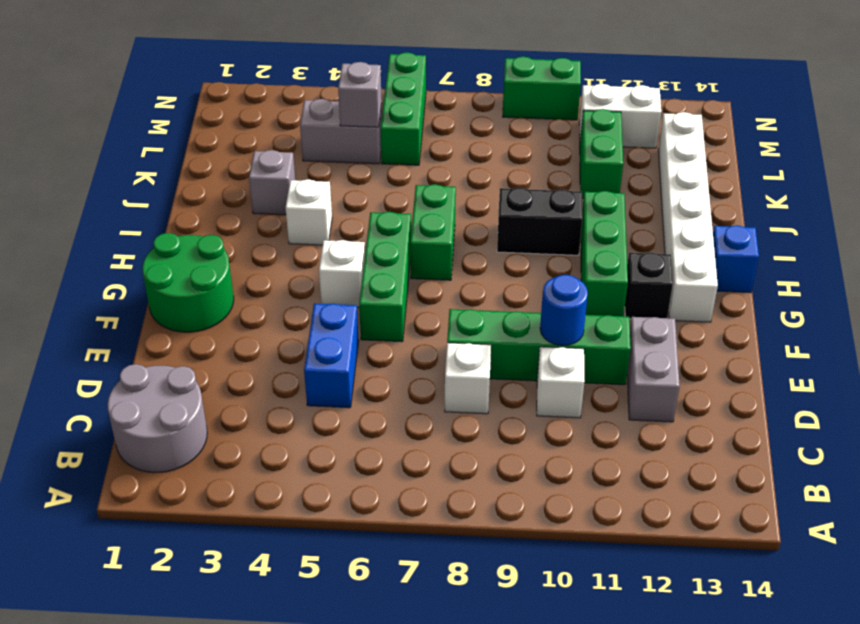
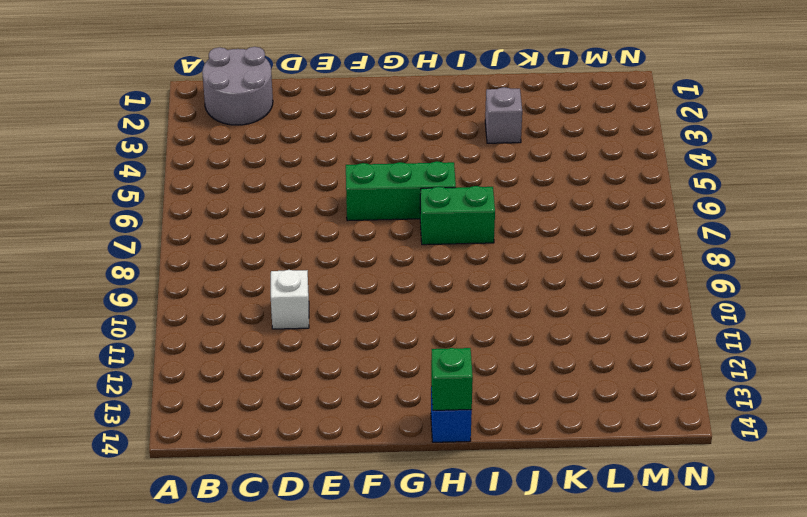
green brick H14 level 2 -> none
none -> blue brick D5:E5 level 1
none -> white brick D8 level 1
none -> grey brick D12:E12 level 1

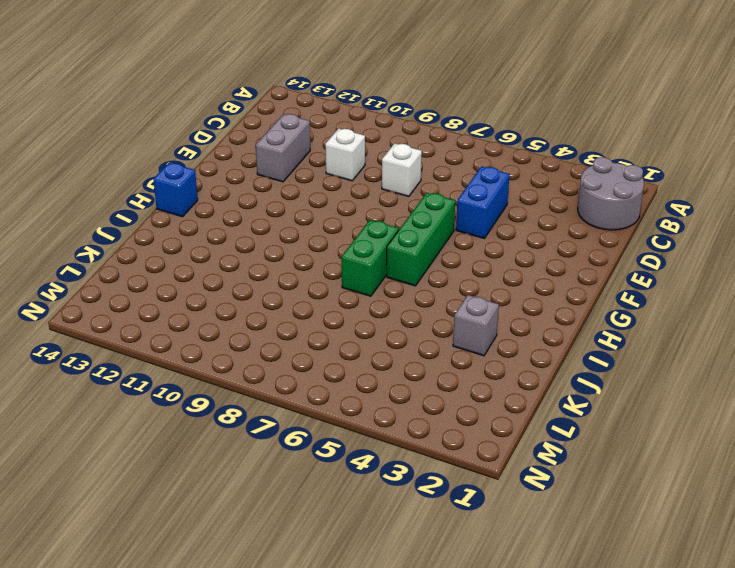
none -> green brick E8:E11 level 1
none -> green round brick F1:G2 level 1
none -> white brick G5 level 1

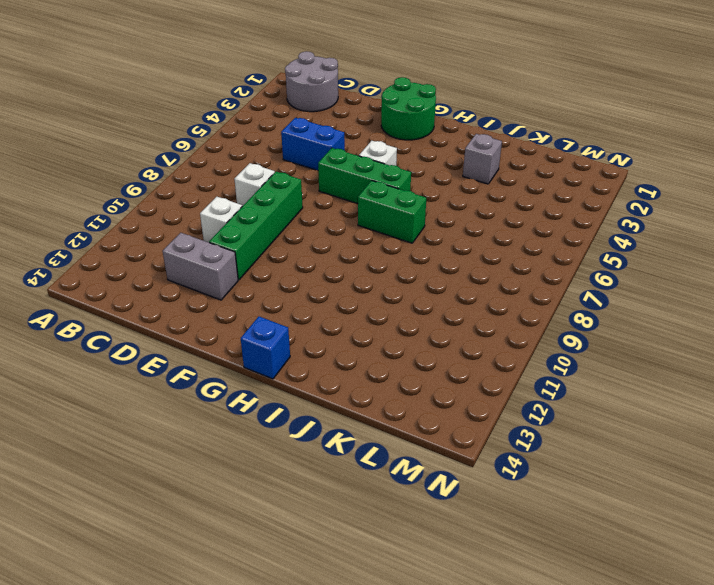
none -> green brick G11:I11 level 1
none -> black brick G12 level 1
none -> white brick G13:L13 level 1

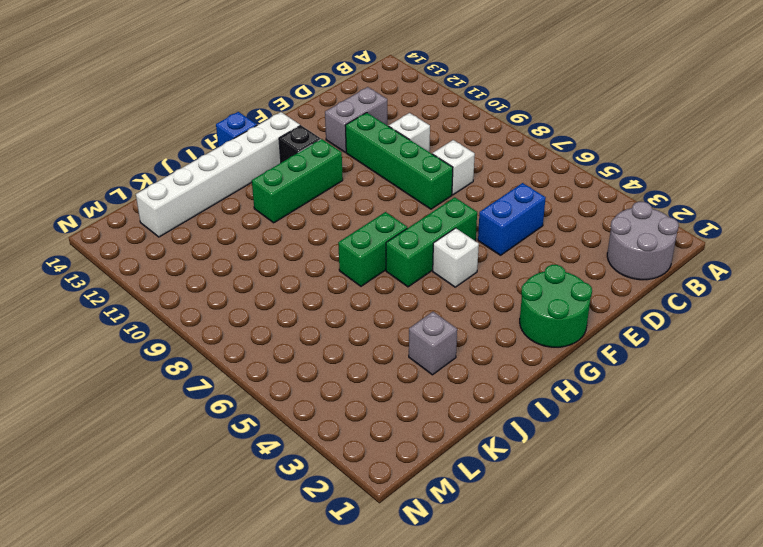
none -> white brick I4 level 1
none -> black brick I9:I10 level 1
none -> green brick K11:L11 level 1

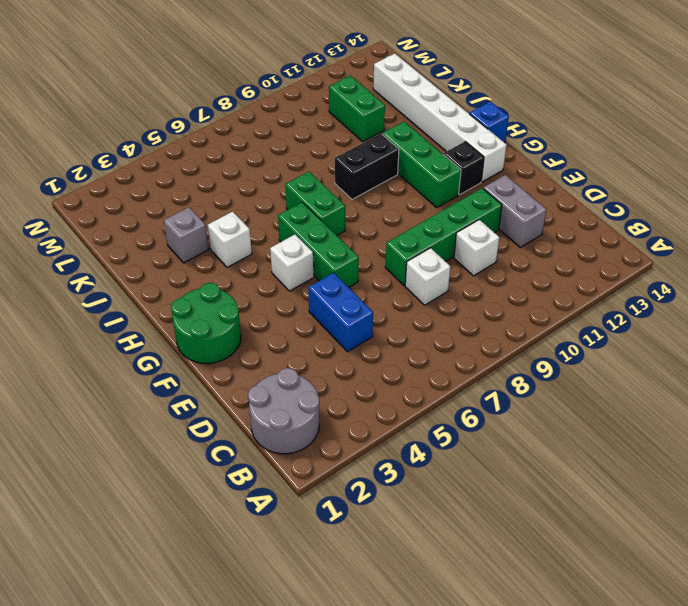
none -> grey brick L4:L5 level 1
none -> green brick L6:N6 level 1
none -> white brick M11:M12 level 1

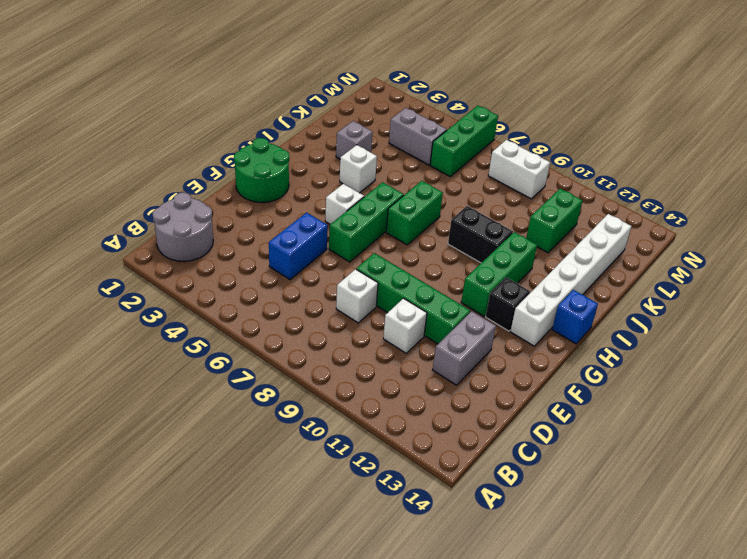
white brick M8:M9 level 1 -> white brick M11:M12 level 1
none -> green brick N9:N10 level 1
none -> blue round brick E10 level 2
none -> grey brick L5 level 2

